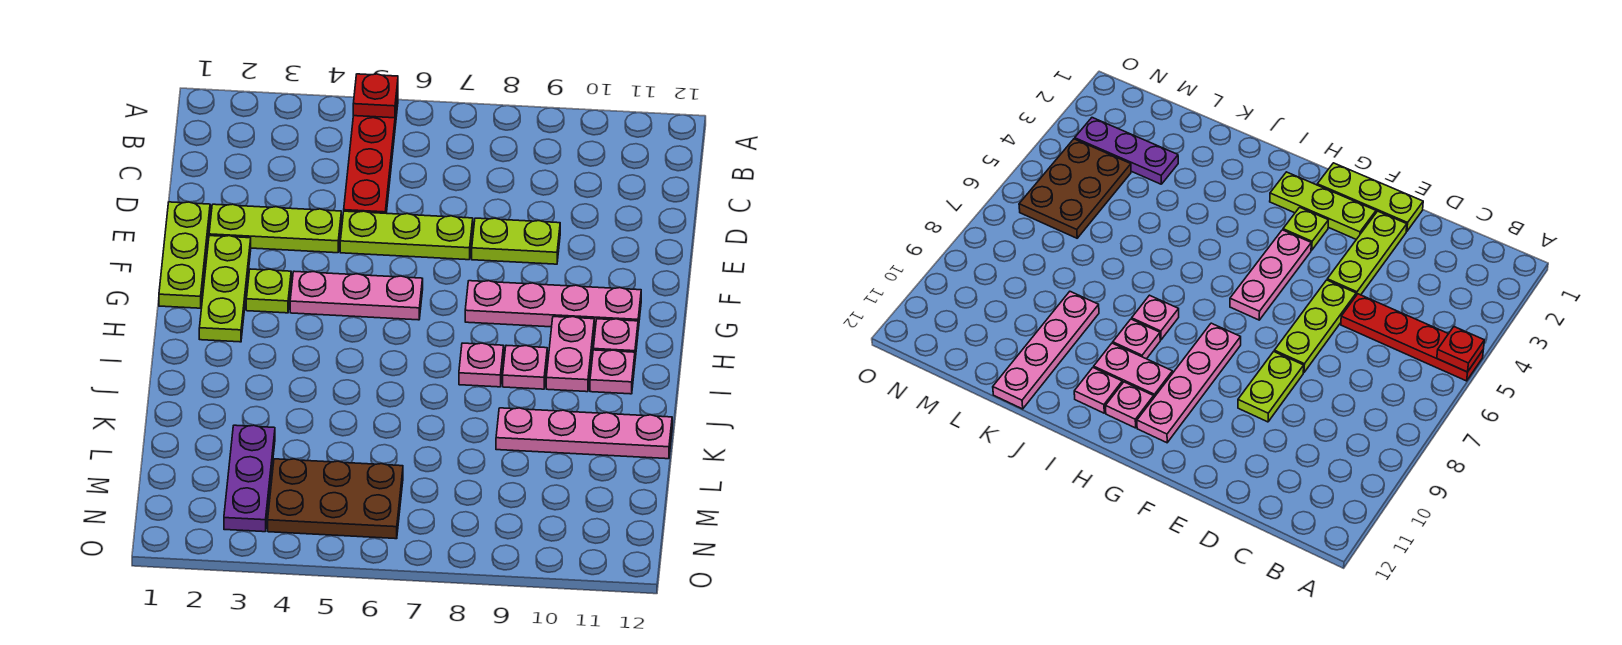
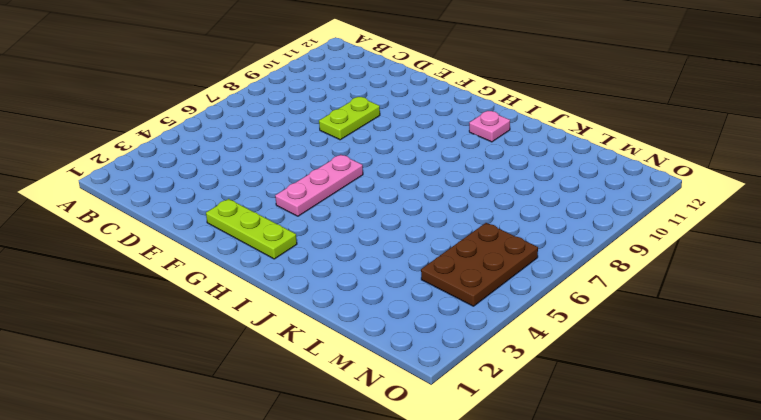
none -> red plate A5:D5 level 1
none -> lime plate E1:G1 level 1
none -> lime plate E2:E4 level 1

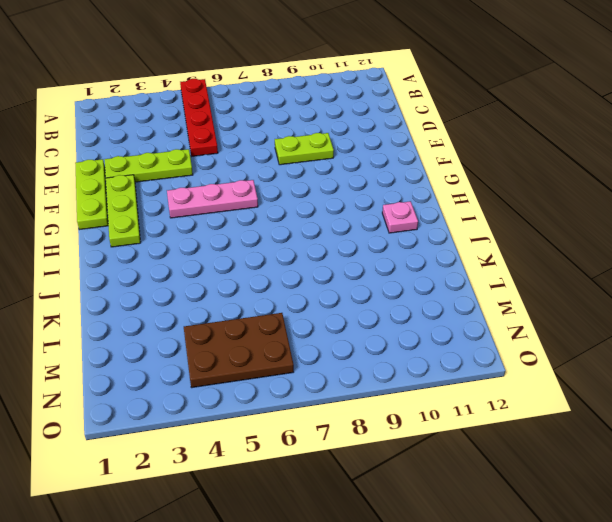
none -> lime plate E5:E7 level 1
none -> lime plate G3 level 1
none -> pink plate G8:G11 level 1

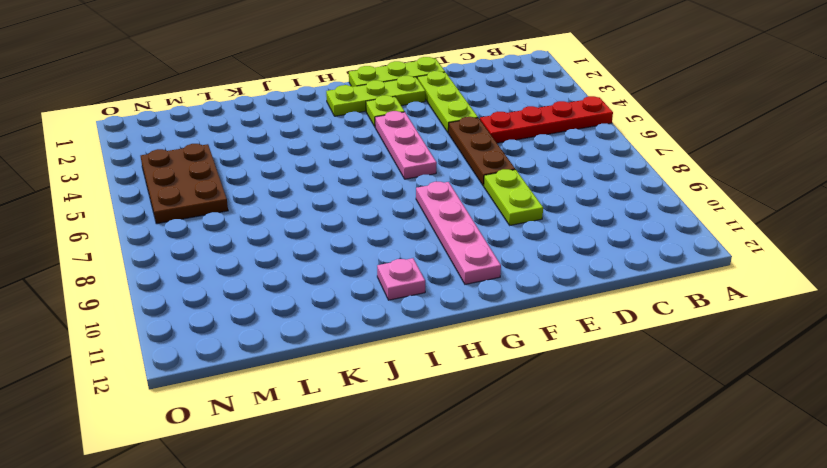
brown plate E5:E7 level 1 -> lime plate E5:E7 level 1
none -> pink plate H10:I10 level 1
none -> pink plate H11 level 1
none -> pink plate I8 level 1

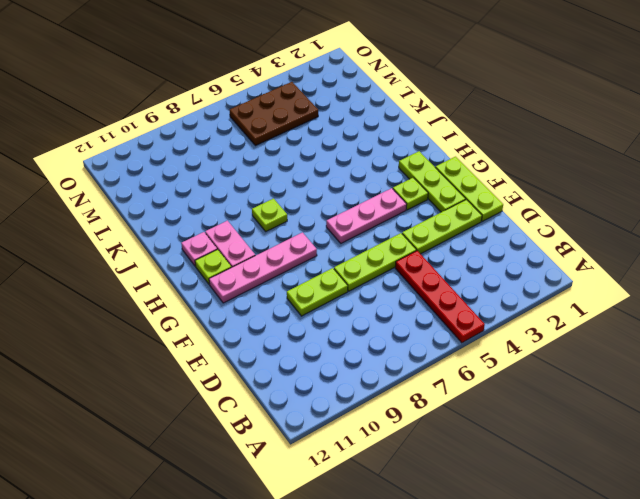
lime plate H11 level 1 -> pink plate H11 level 1
lime plate I8 level 1 -> pink plate I8 level 1
none -> pink plate I9 level 1
none -> pink plate K9:K12 level 1
none -> purple plate L3:N3 level 1

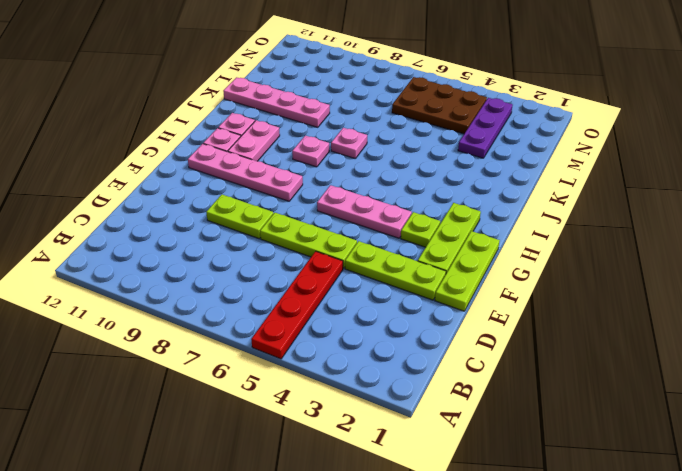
pink plate J7 level 1 -> pink plate I9 level 1
none -> red plate A5 level 2

